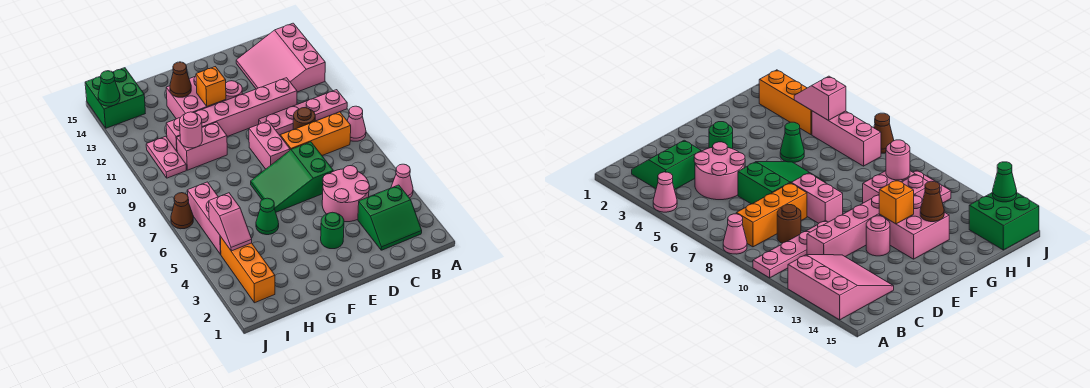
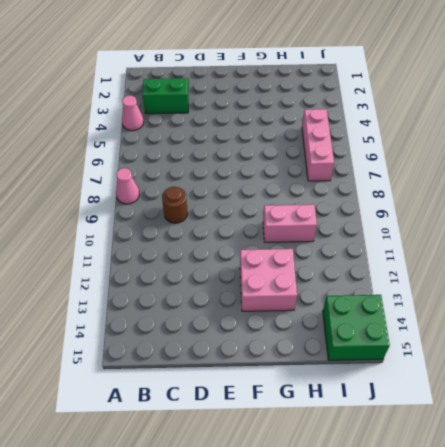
none -> pink plate A10:D10 level 1
none -> pink slope A12:C14 level 1 top A
none -> orange brick B8:D8 level 1

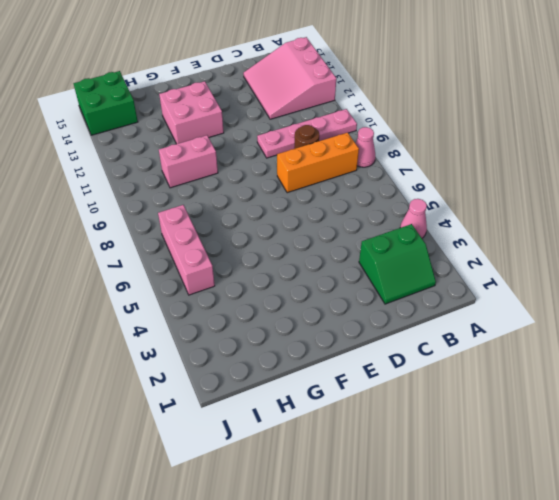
none -> pink round brick C4:D5 level 1
none -> pink brick C11:H11 level 1
none -> green slope D6:F7 level 1 top D

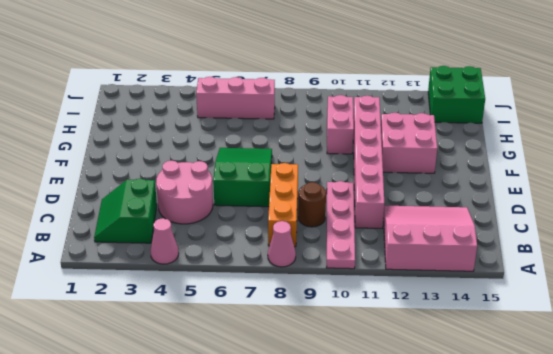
none -> green round brick E3 level 1
none -> pink brick E8:E9 level 1
none -> pink round brick E12 level 1

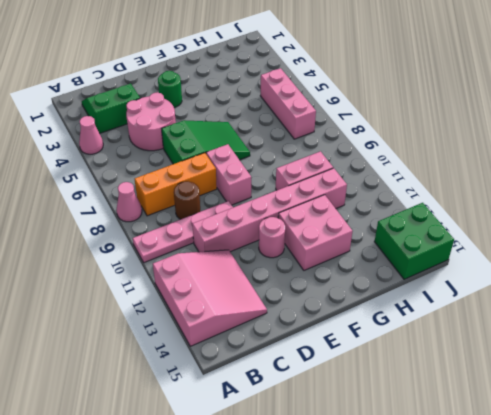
none -> green cone G5 level 1
none -> orange brick I2:I4 level 1
none -> pink plate I10:I11 level 1

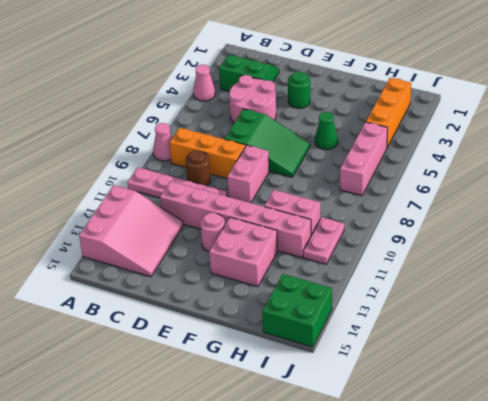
none -> brown cone J7 level 1
none -> orange brick F12 level 2
none -> brown cone G13 level 2

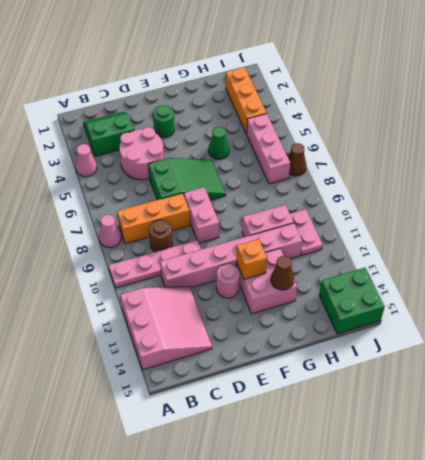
none -> pink round brick H10 level 2
none -> pink slope I4:I5 level 2 top 5
none -> green cone J14 level 2

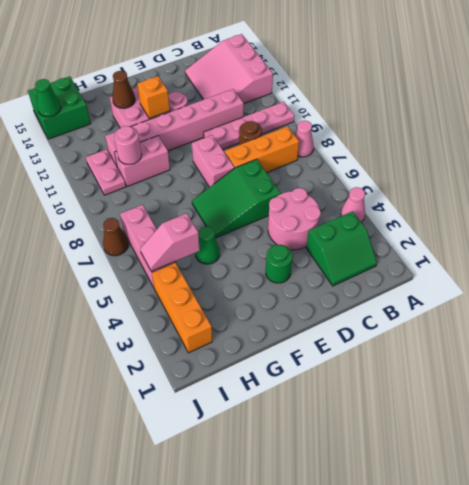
pink slope H5:I5 level 2 top H -> pink slope I4:I5 level 2 top 5

